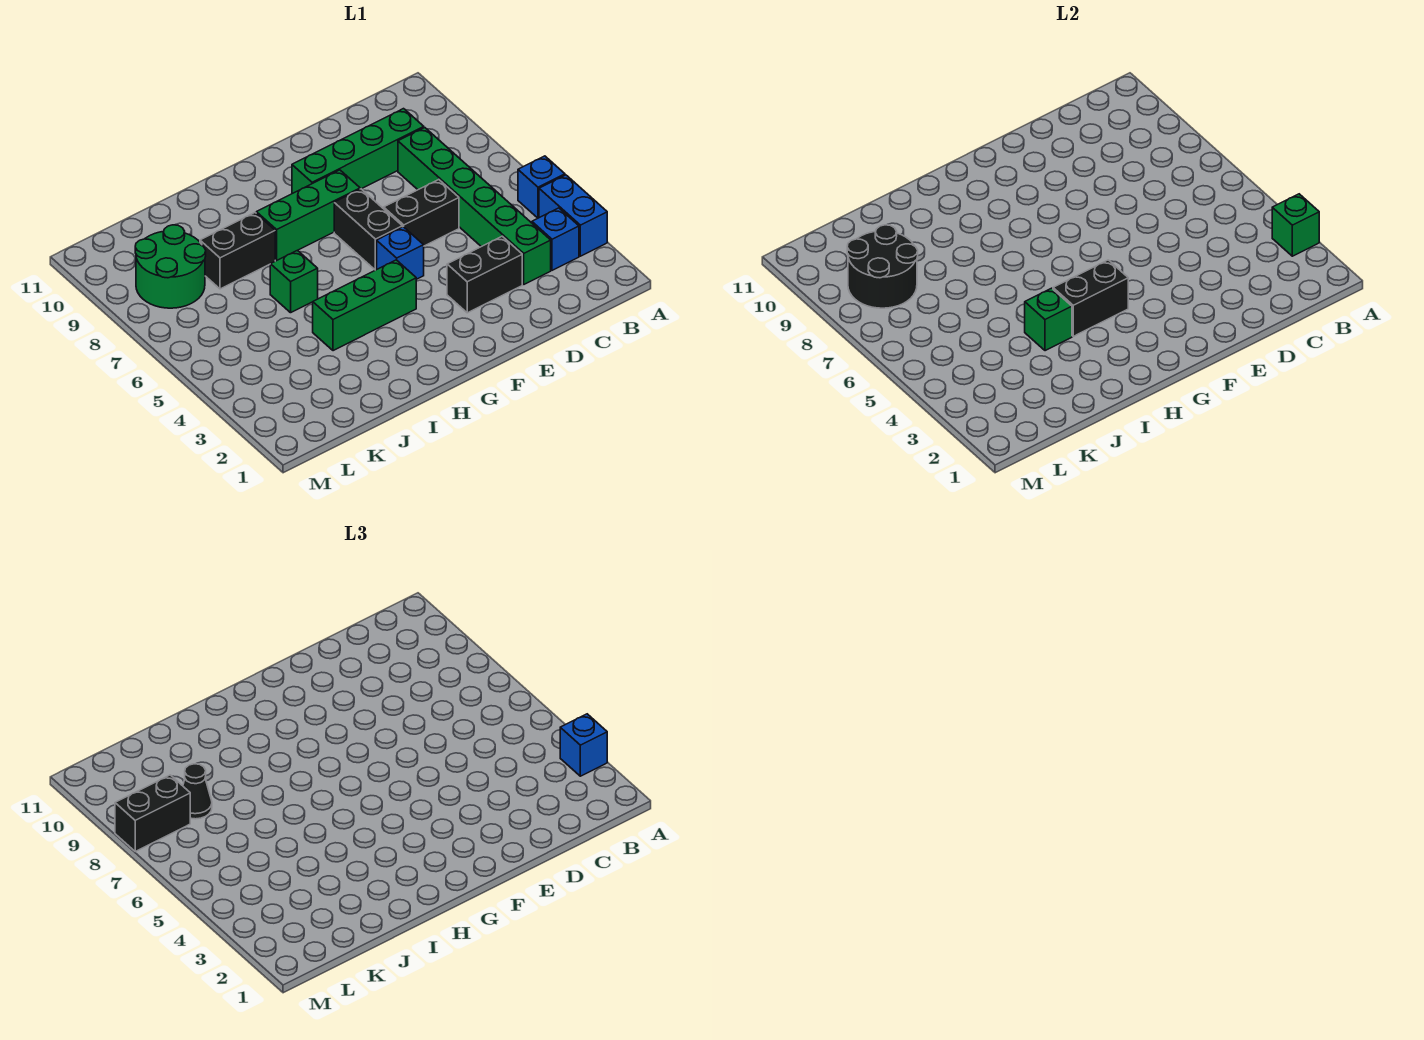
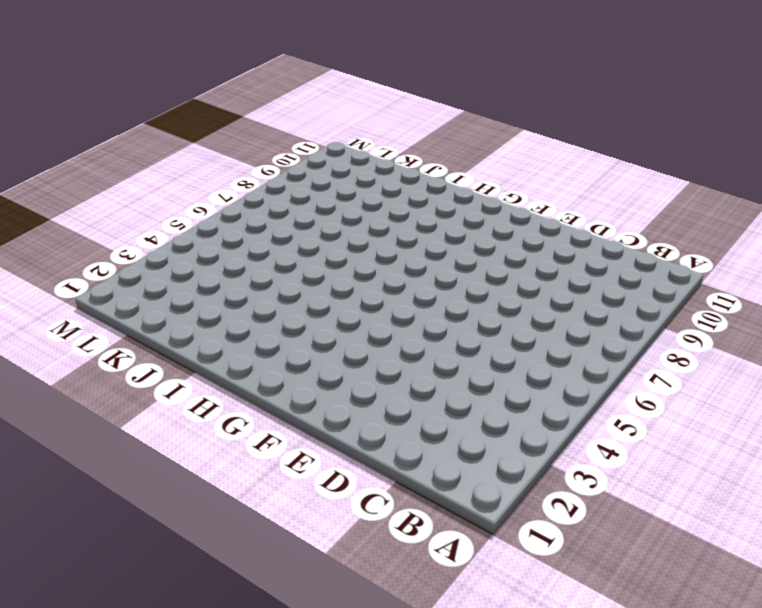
none -> blue brick A3:A4 level 1
none -> blue brick A5 level 1
none -> blue brick B3 level 1

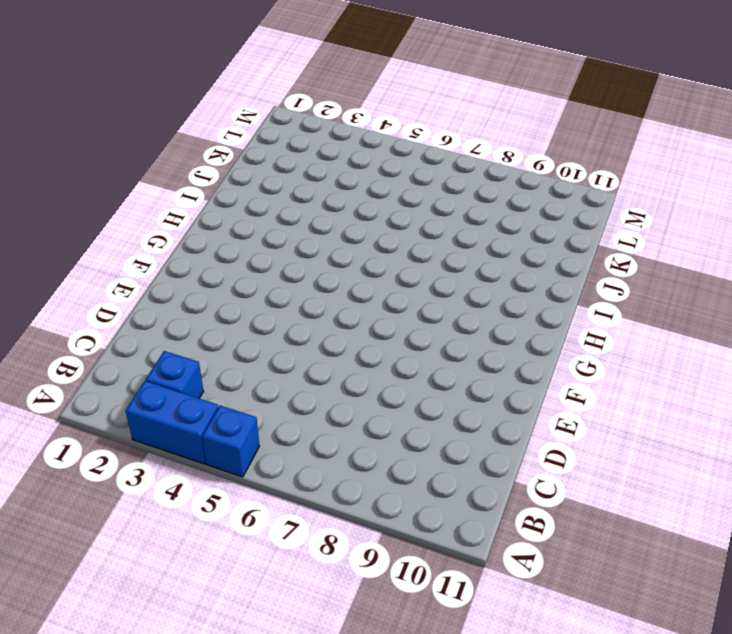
none -> green brick C3:C8 level 1
none -> green brick C9:F9 level 1
none -> black brick D3:E3 level 1

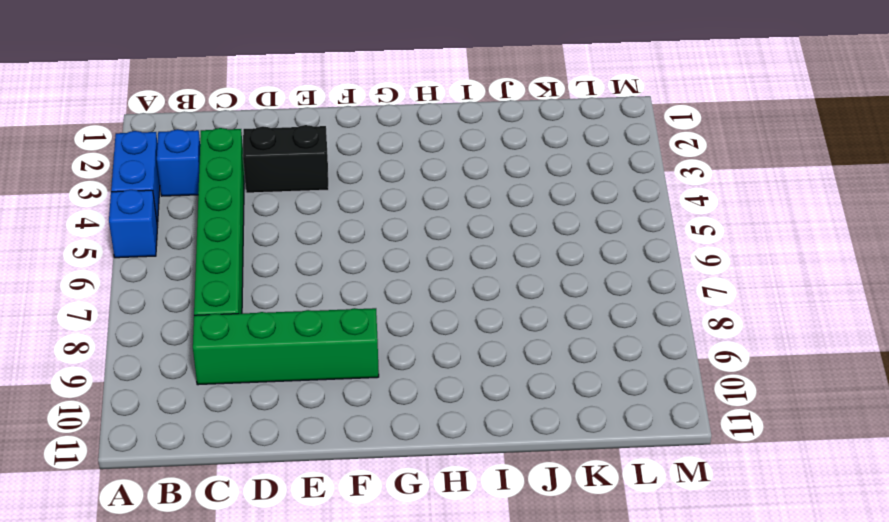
none -> black brick D6:E6 level 1
none -> blue brick F5 level 1
none -> black brick F6:F7 level 1

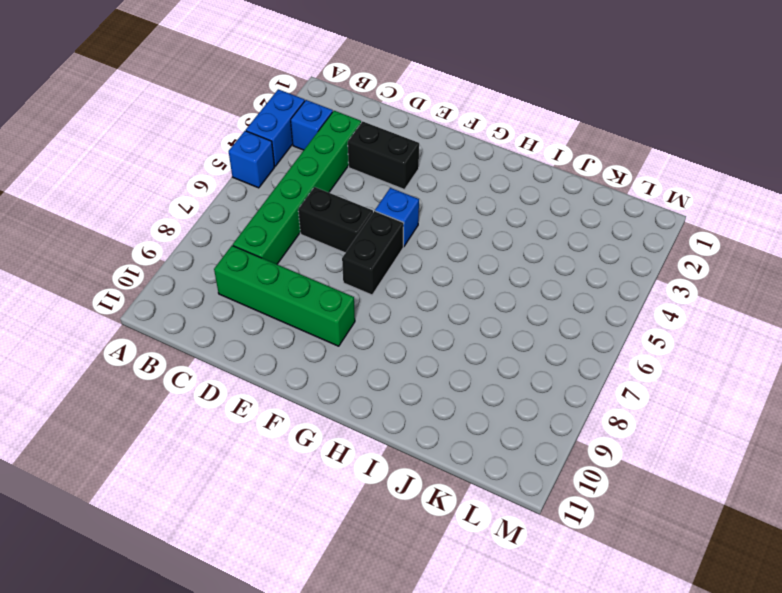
none -> green brick F8:H8 level 1
none -> green brick G4:I4 level 1
none -> green brick I6 level 1

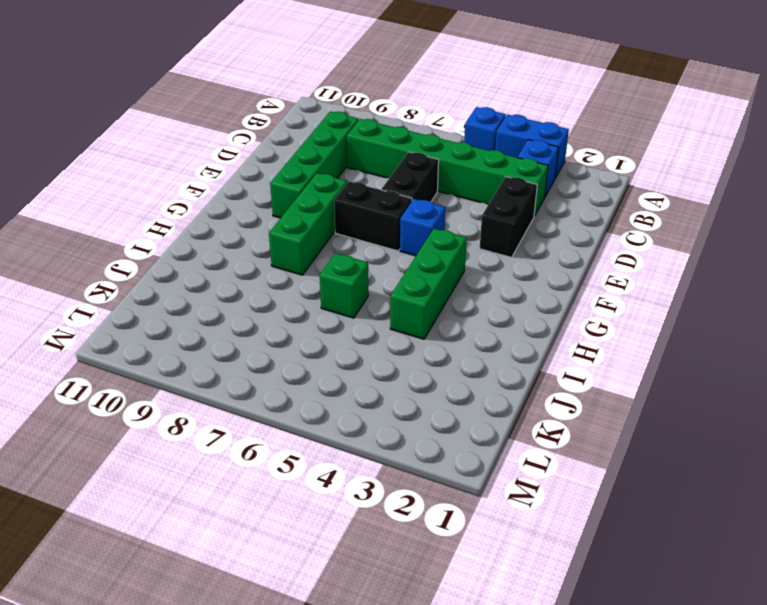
none -> black brick I8:J8 level 1
none -> green round brick K8:L9 level 1
none -> green brick A3 level 2

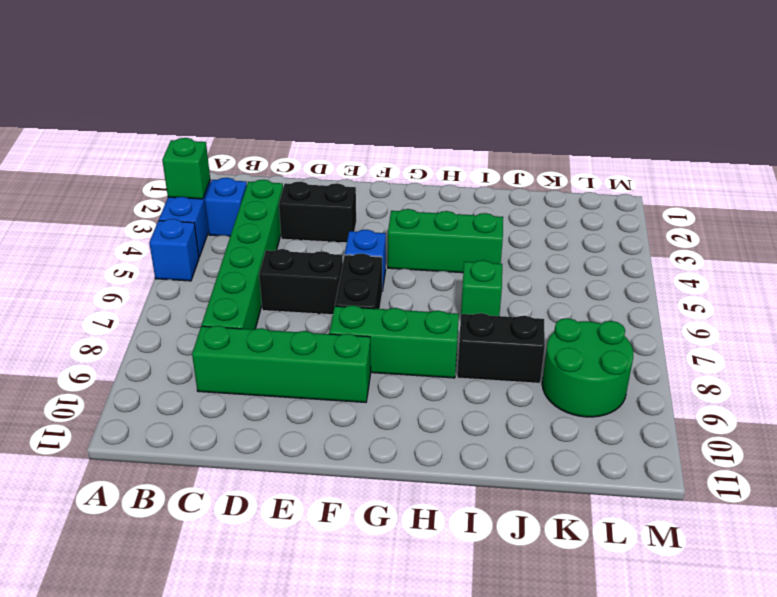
none -> black brick G4:H4 level 2
none -> green brick I4 level 2
none -> black round brick K8:L9 level 2

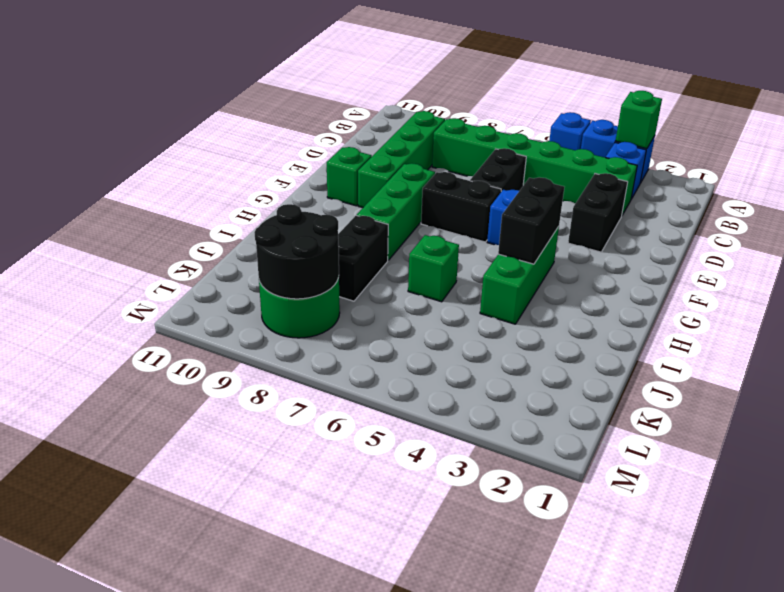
green brick F10 level 1 -> green brick I4 level 2
none -> blue brick A3 level 3
none -> black cone K8 level 3
none -> black brick L8:M8 level 3

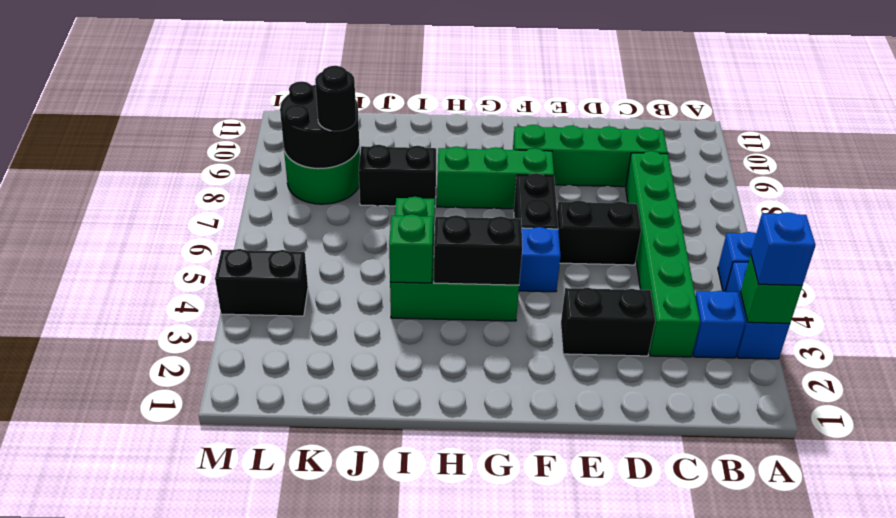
black round brick K8 level 3 -> black cone K8 level 3
black brick L4:M4 level 1 -> black brick L8:M8 level 3

